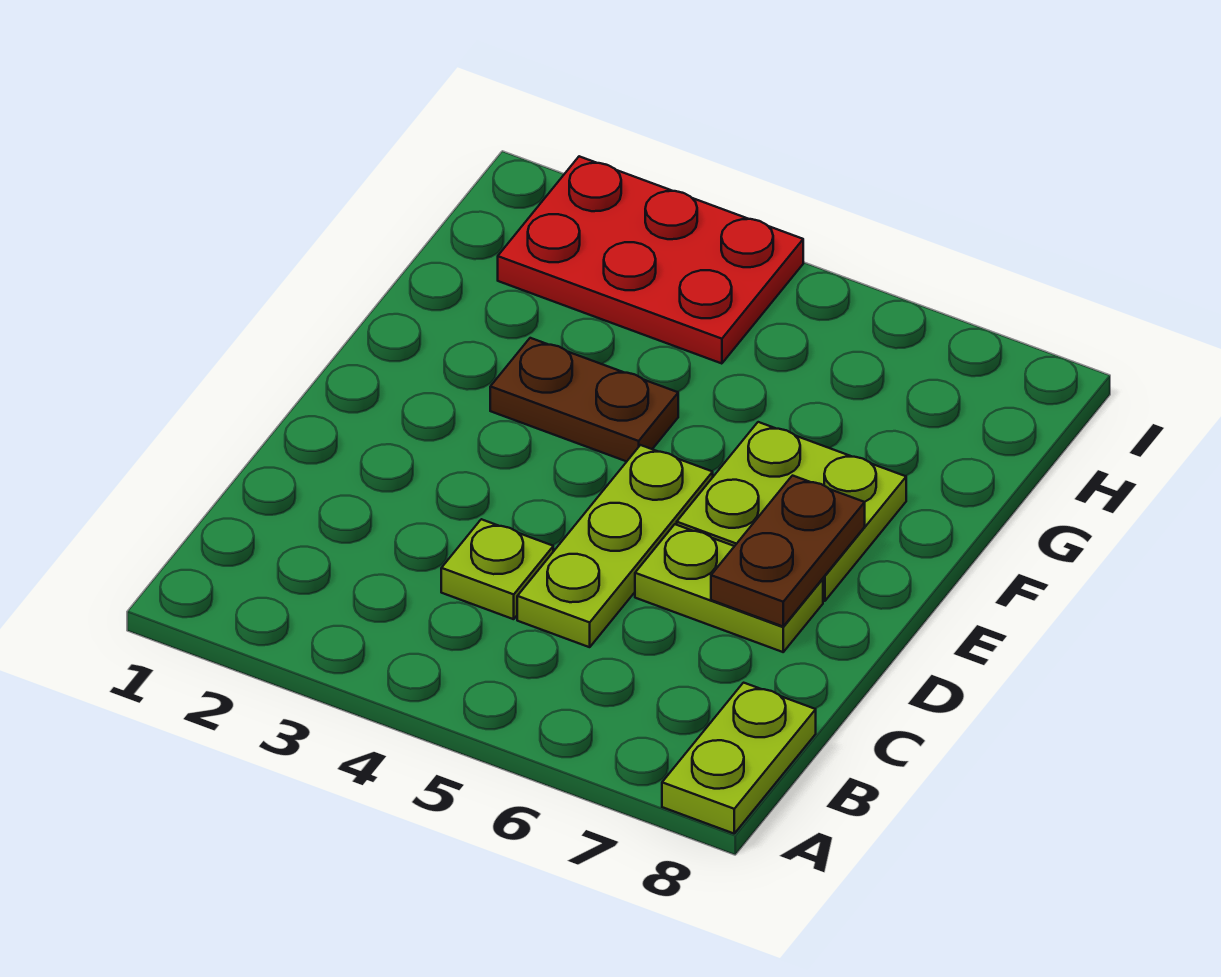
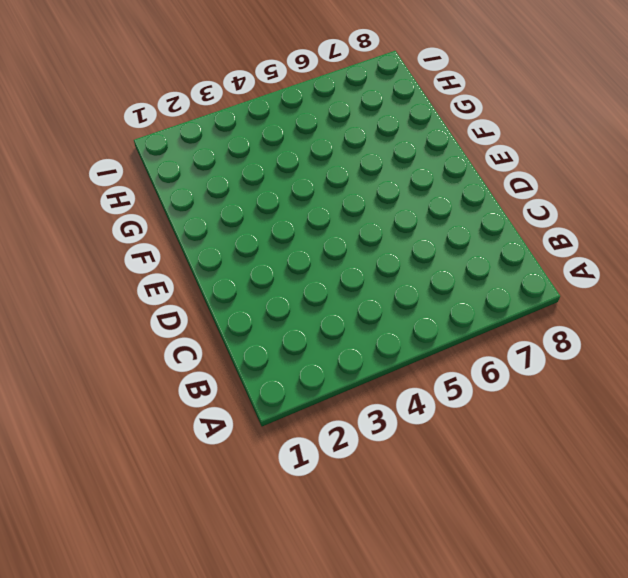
none -> lime plate A8:B8 level 1
none -> lime plate C4 level 1

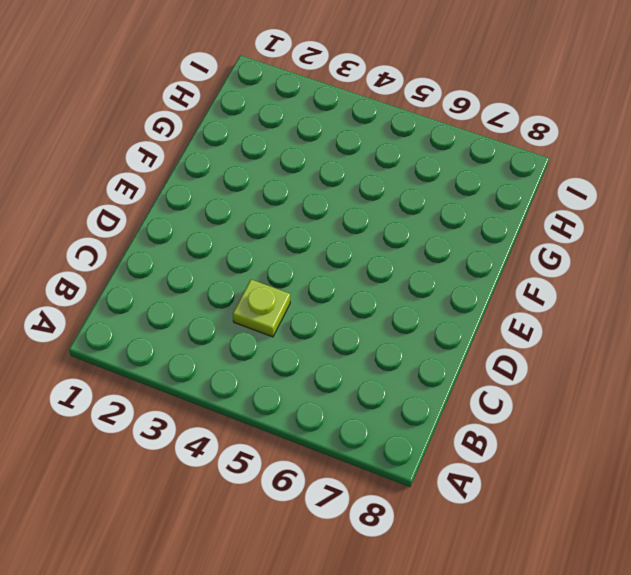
none -> lime plate A8:B8 level 1
none -> lime plate C5:E5 level 1

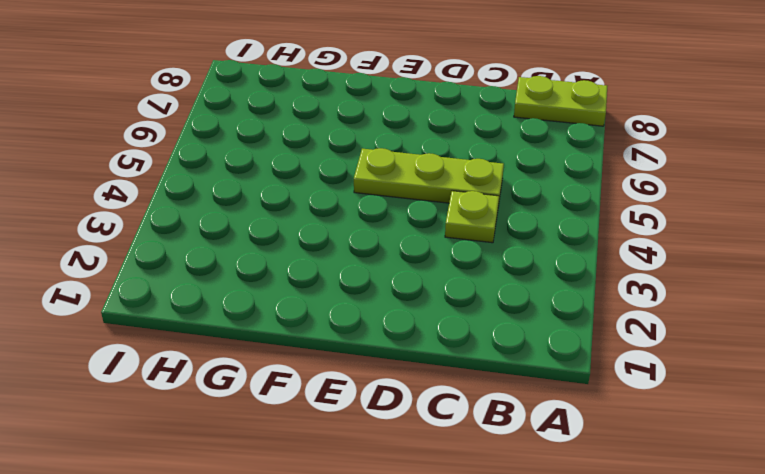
none -> lime plate D6:D7 level 1
none -> lime plate E6:F7 level 1

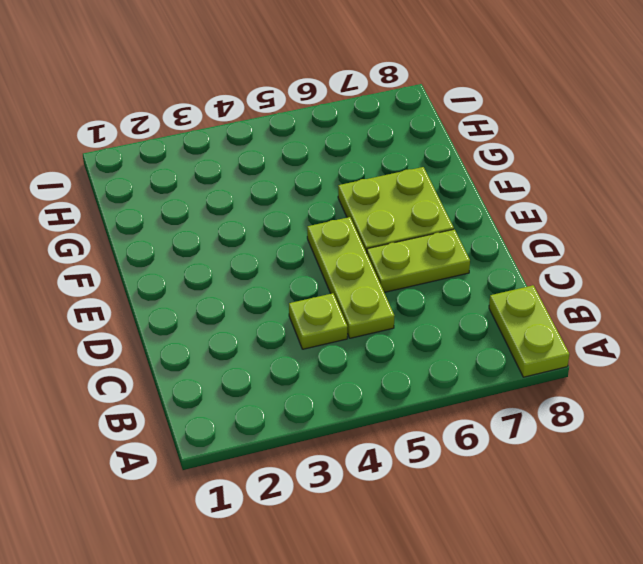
none -> brown plate F3:F4 level 1
none -> red plate H2:I4 level 1

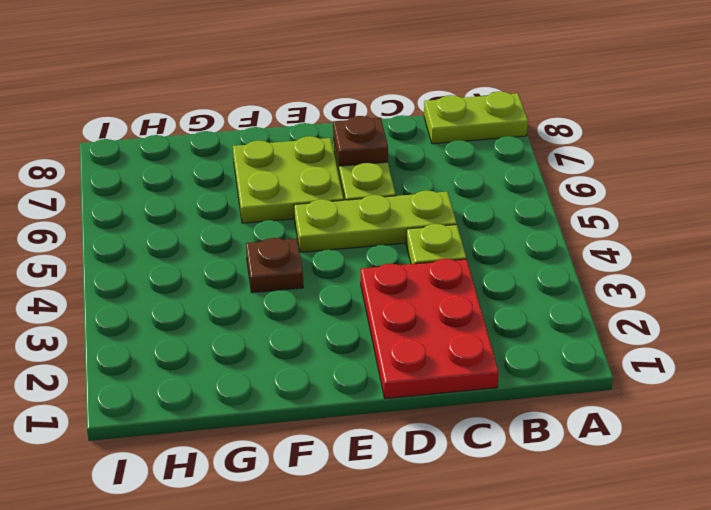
red plate C1:D3 level 1 -> red plate H2:I4 level 1
brown plate D7 level 2 -> brown plate D7:E7 level 2
brown plate F4 level 1 -> brown plate F3:F4 level 1

